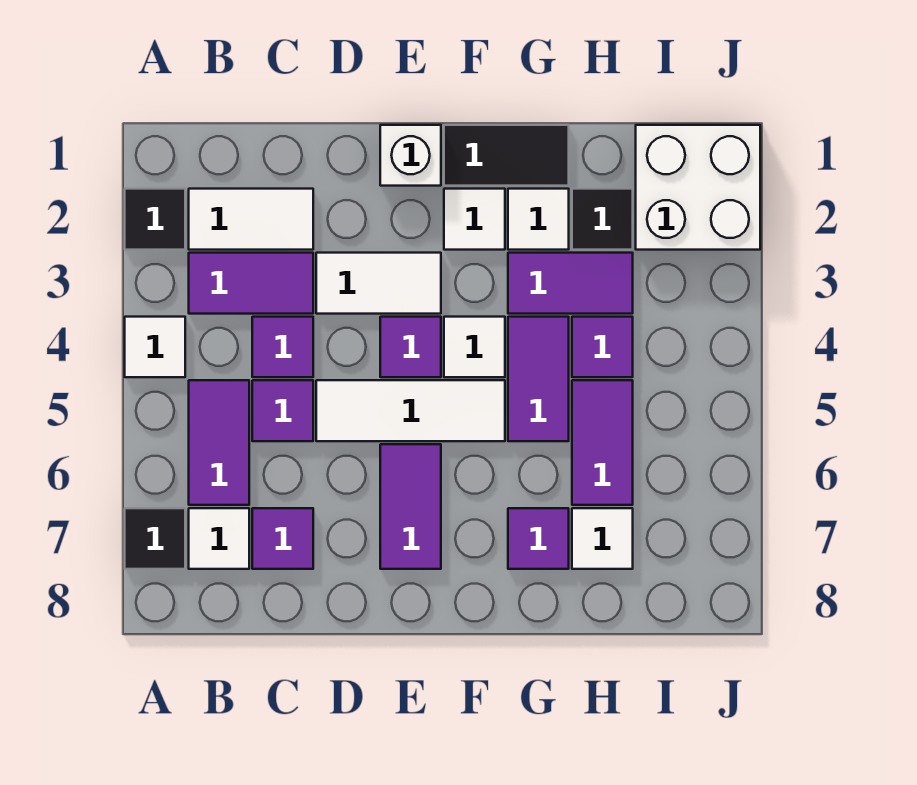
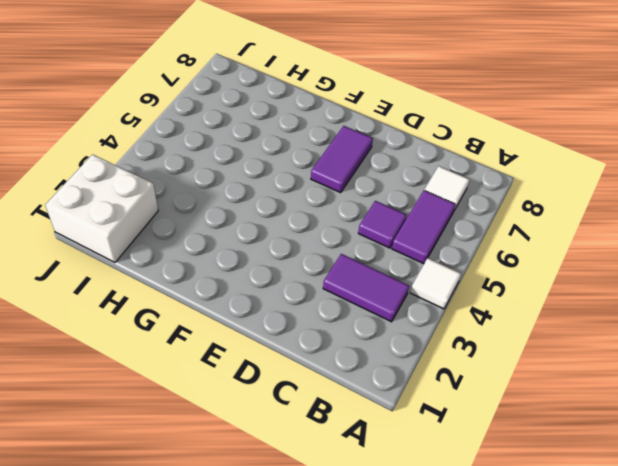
none -> black tile A2 level 1
none -> black tile A7 level 1
none -> white tile B2:C2 level 1

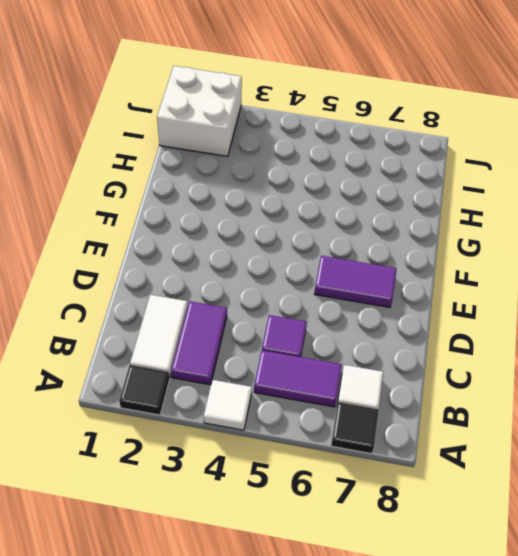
none -> purple tile C4 level 1
none -> purple tile C7 level 1
none -> white tile D3:E3 level 1

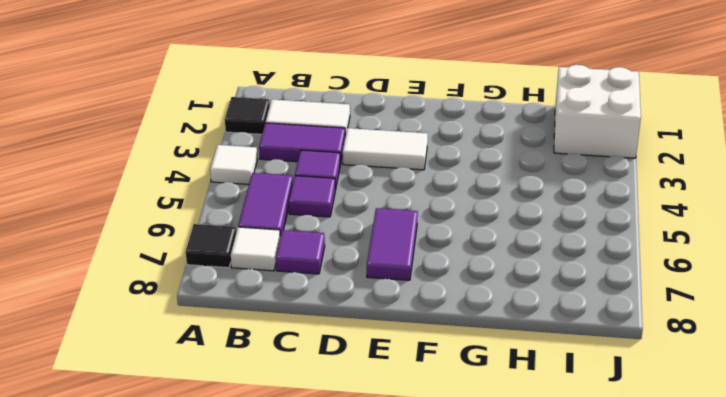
none -> white tile D5:F5 level 1
none -> white brick E1 level 1
none -> purple tile E4 level 1

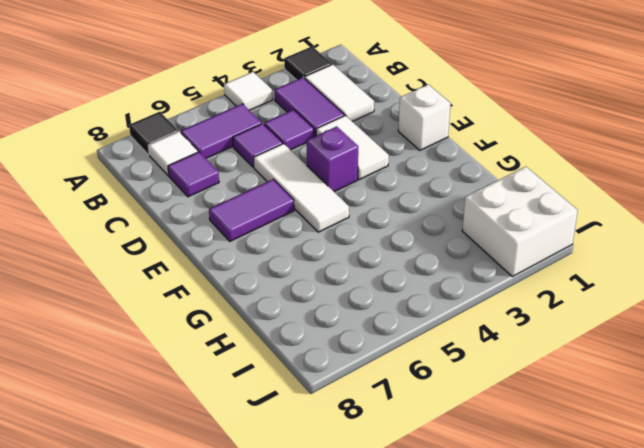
purple brick E4 level 1 -> purple tile E4 level 1
none -> black tile F1:G1 level 1
none -> white tile F2 level 1
none -> white tile F4 level 1

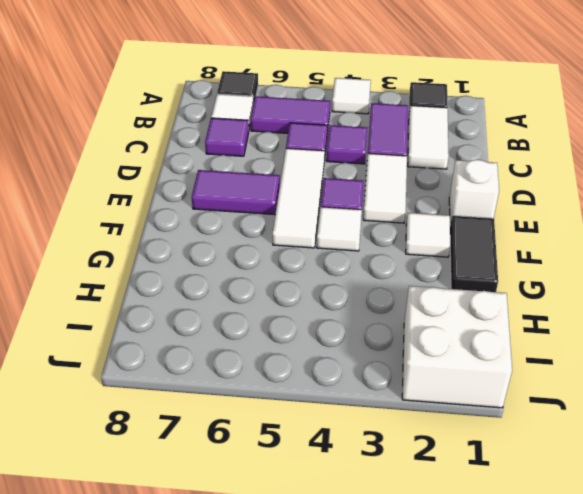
none -> white tile G2 level 1
none -> purple tile G3:H3 level 1
none -> purple tile G4:G5 level 1

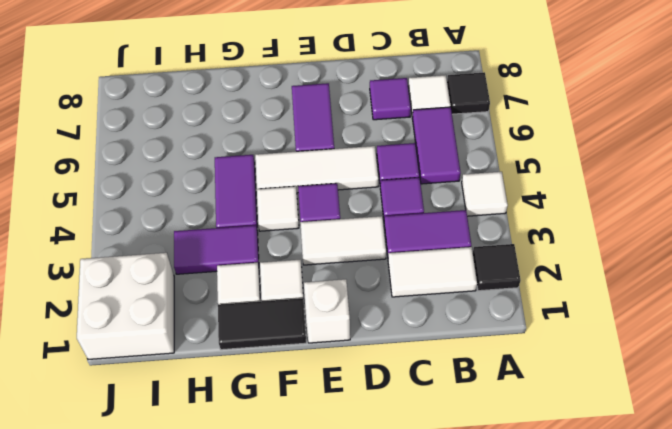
none -> purple tile G7 level 1
none -> black tile H2 level 1
none -> purple tile H4 level 1

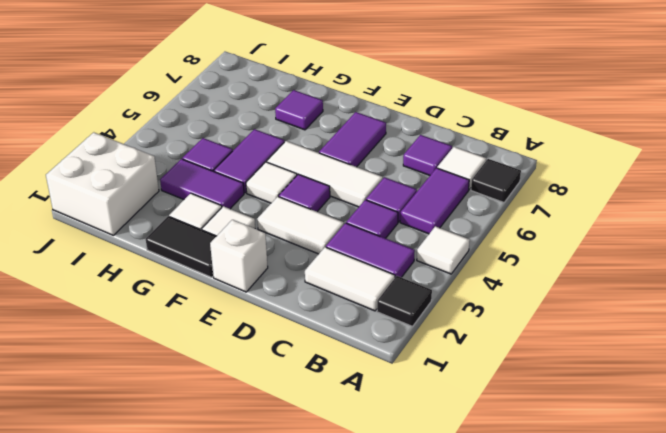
none -> black tile H2 level 1
none -> purple tile H5:H6 level 1
none -> white tile H7 level 1

